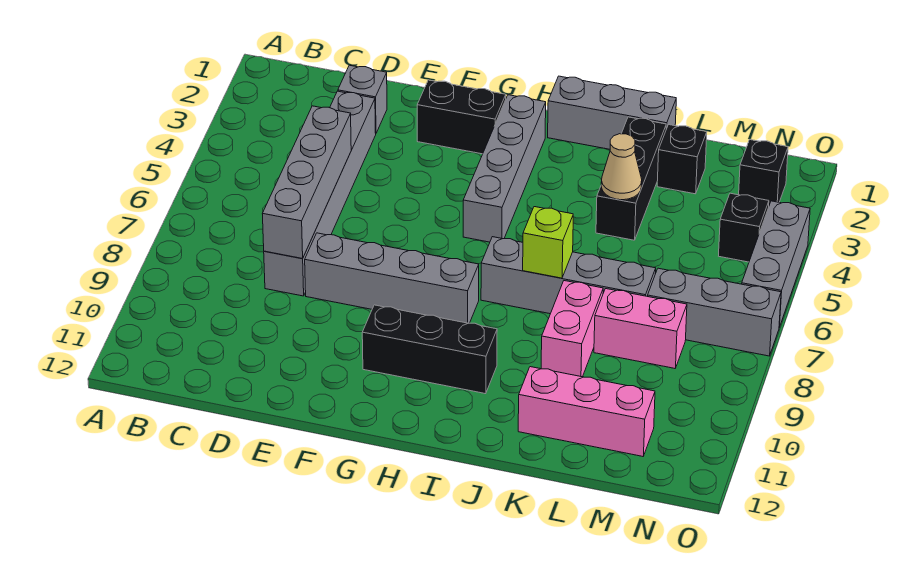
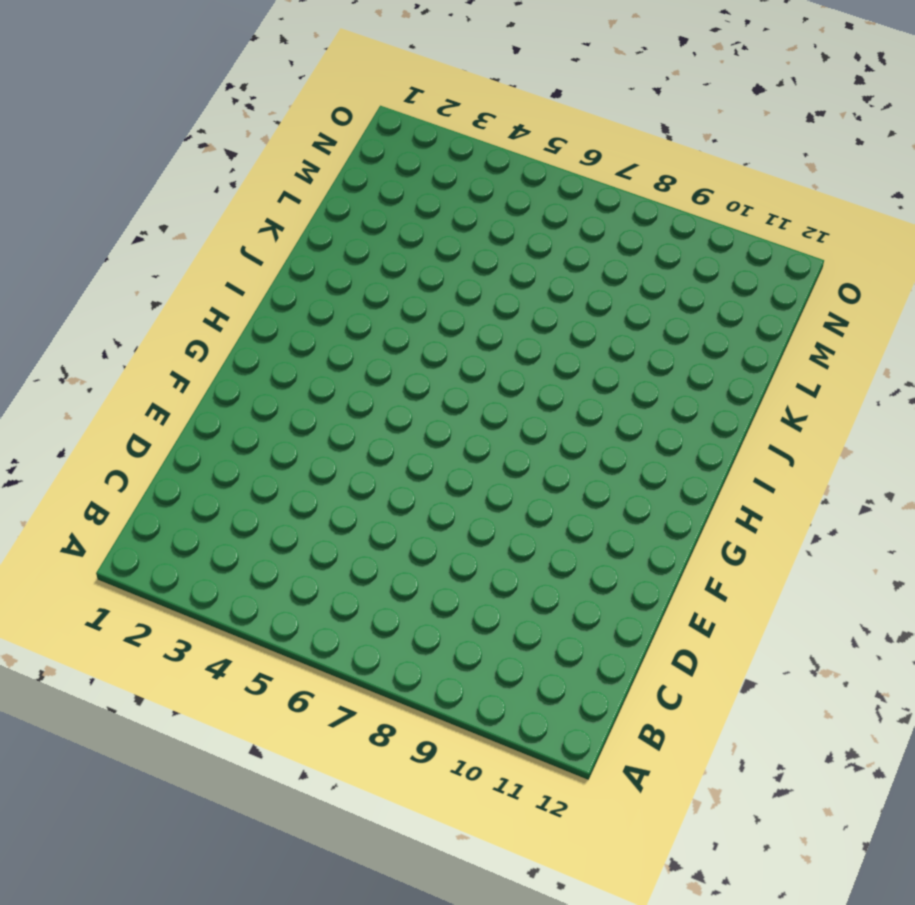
none -> grey brick D2 level 1
none -> grey brick D3:D8 level 1
none -> grey brick E8:H8 level 1

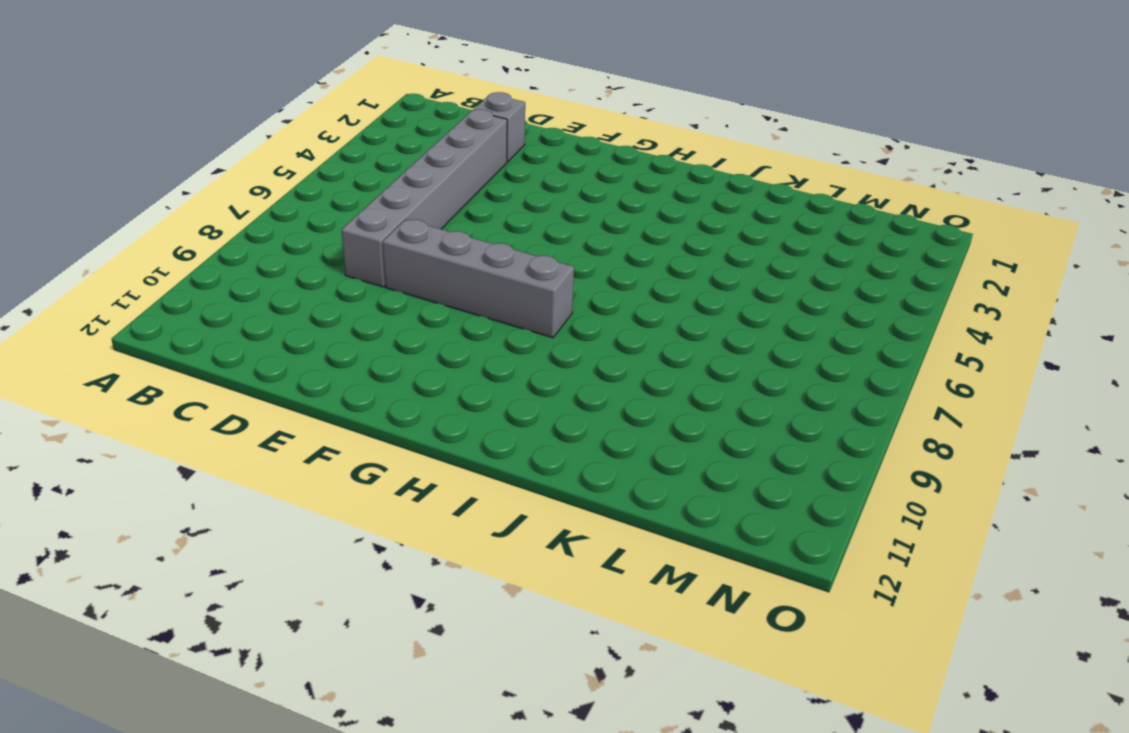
none -> black brick F2:G2 level 1
none -> black brick G10:I10 level 1
none -> grey brick H2:H5 level 1

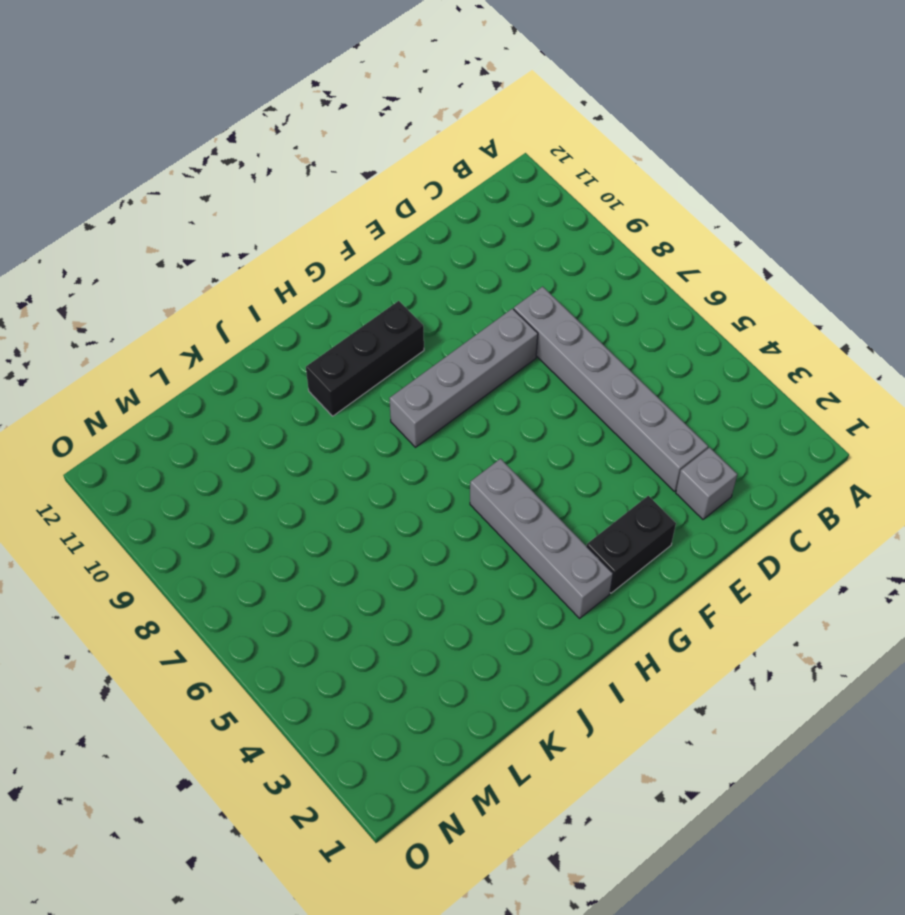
none -> grey brick I1:K1 level 1
none -> grey brick I7:L7 level 1
none -> black brick K2:K4 level 1

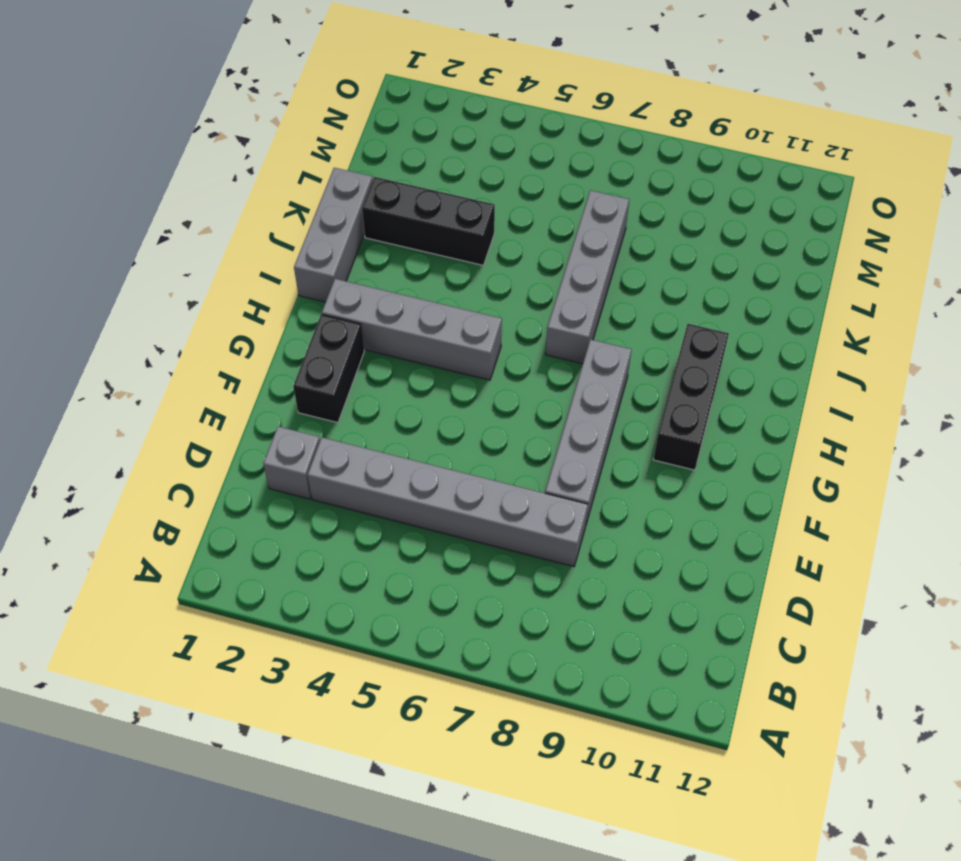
none -> pink brick K8:K9 level 1
none -> pink brick K11:M11 level 1
none -> black brick L2 level 1

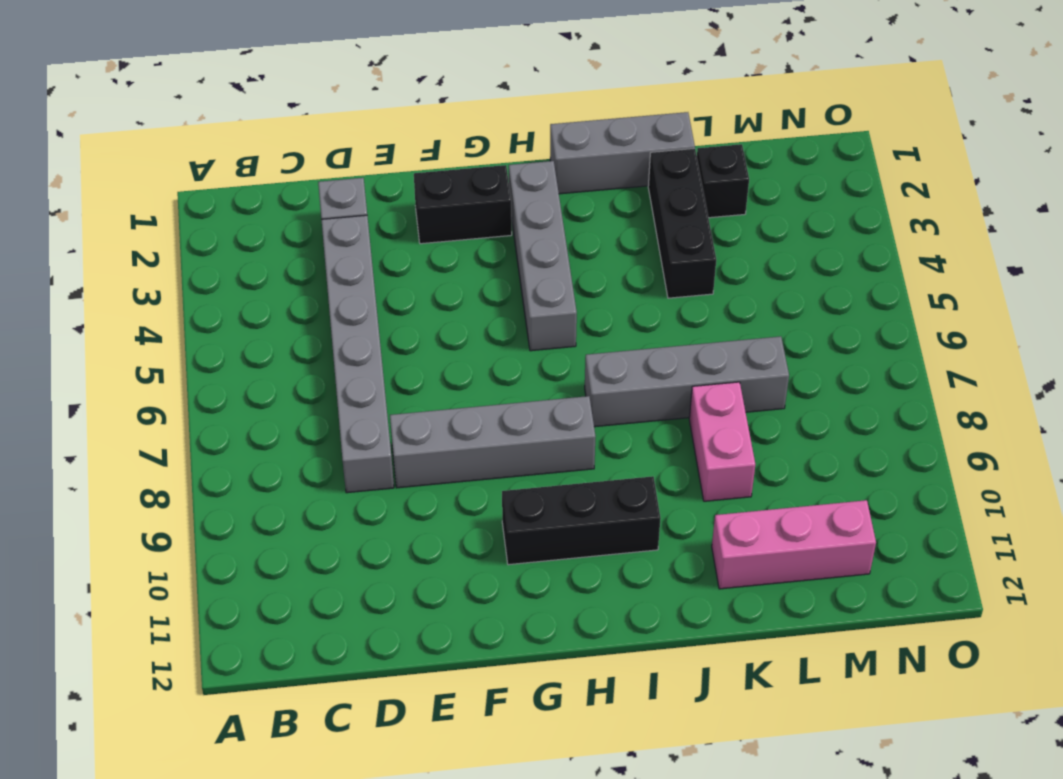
none -> pink brick L8:M8 level 1
none -> grey brick M7:O7 level 1
none -> black brick N2 level 1

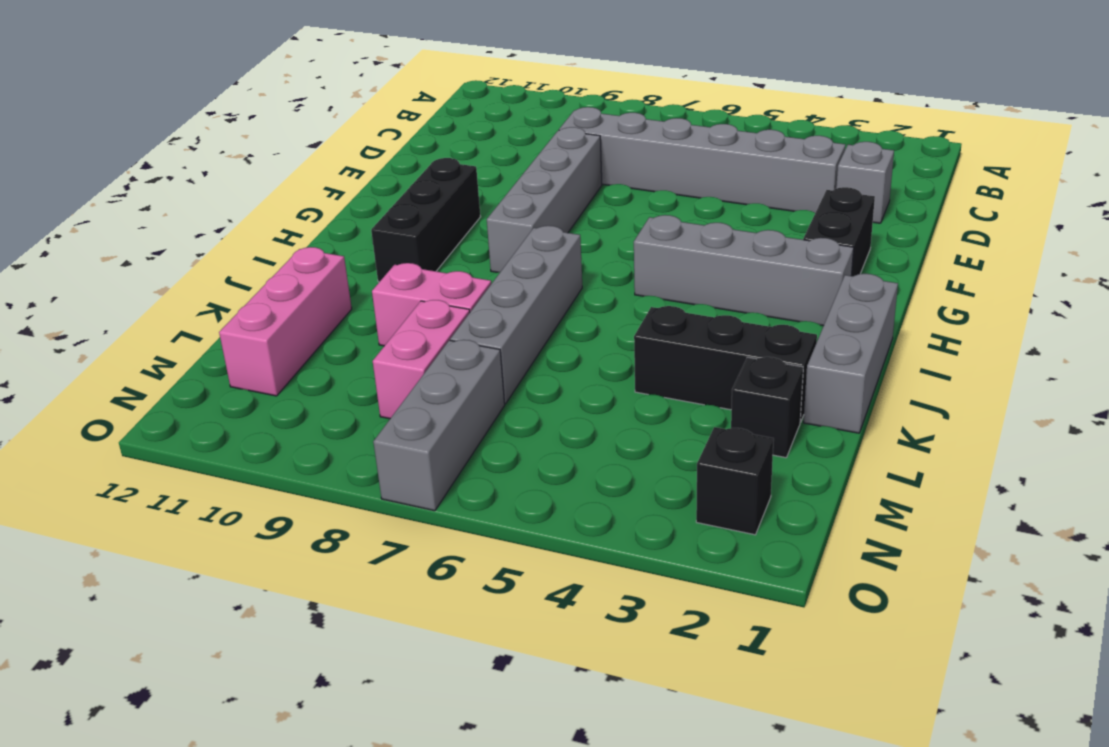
none -> black brick N4 level 1
none -> grey brick O4:O6 level 1
none -> grey brick D5:D8 level 2

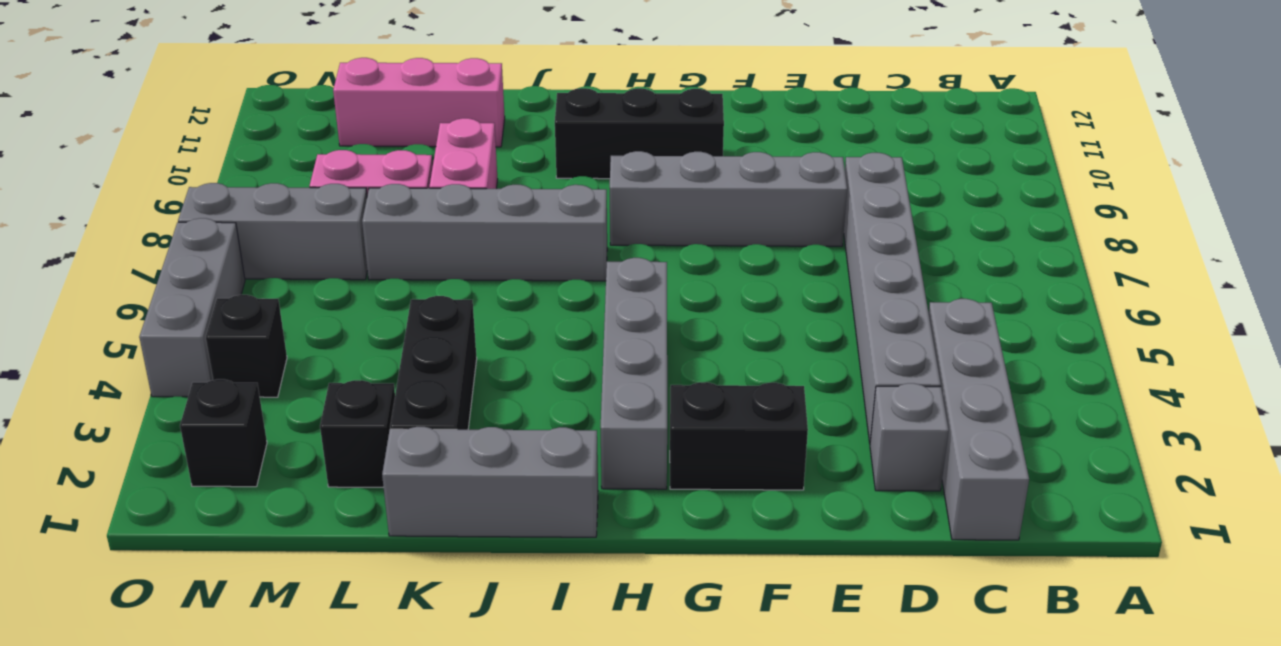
grey brick C1:C4 level 1 -> grey brick D5:D8 level 2
none -> lime brick J7 level 2
none -> tan cone K4 level 2

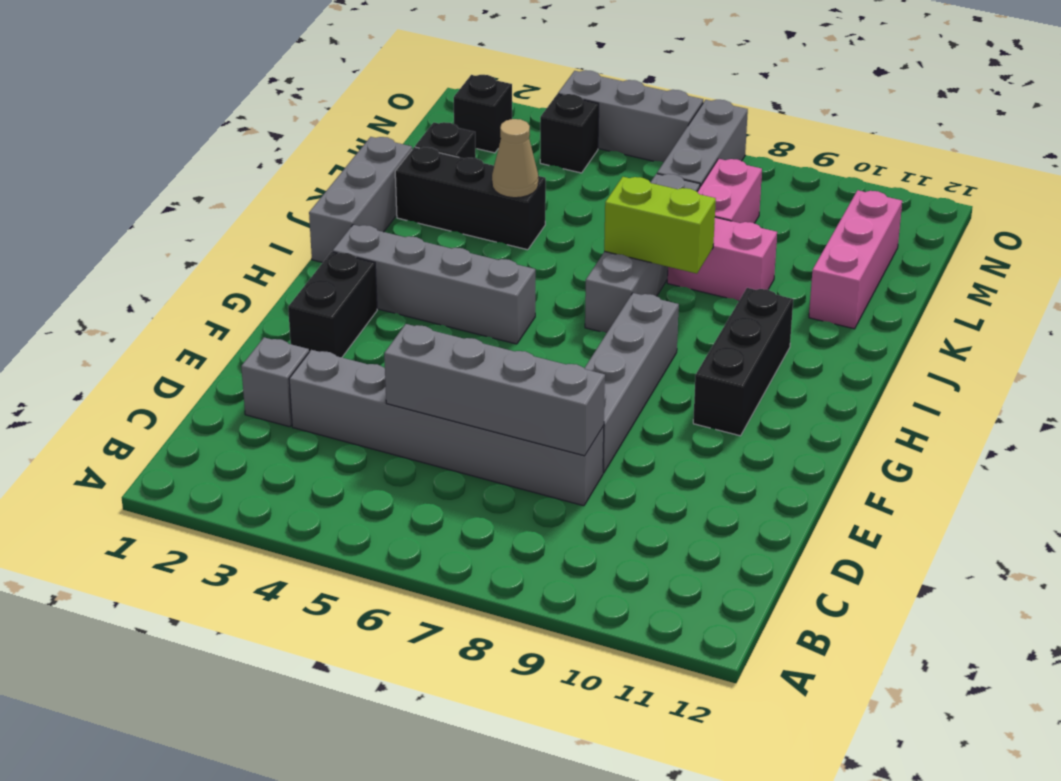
lime brick J7:J8 level 2 -> lime brick J7 level 2

